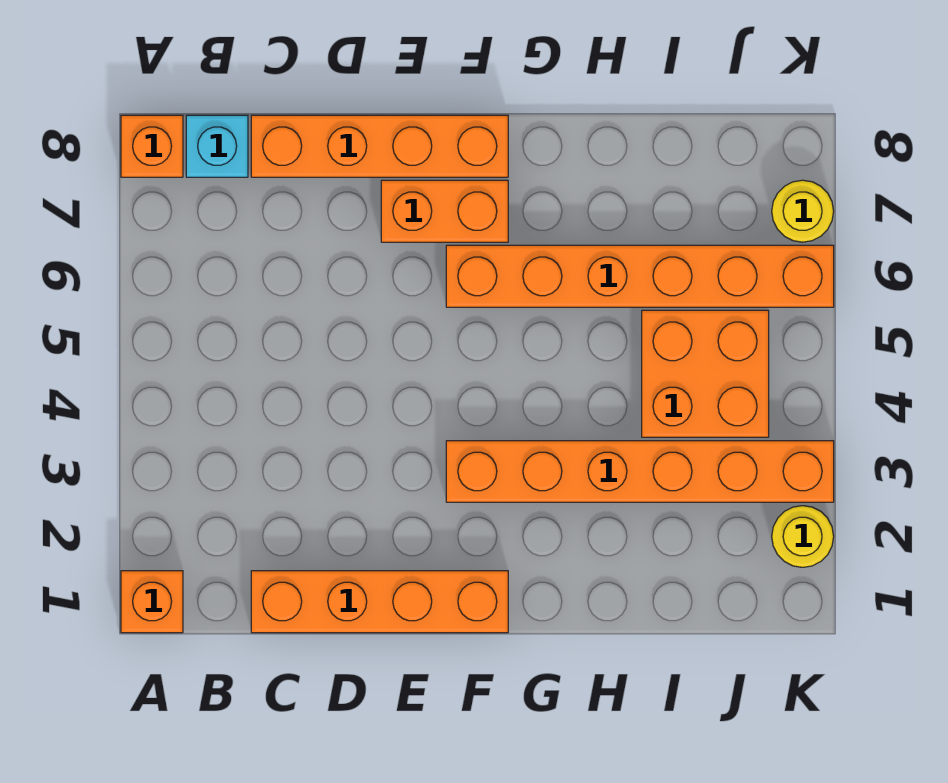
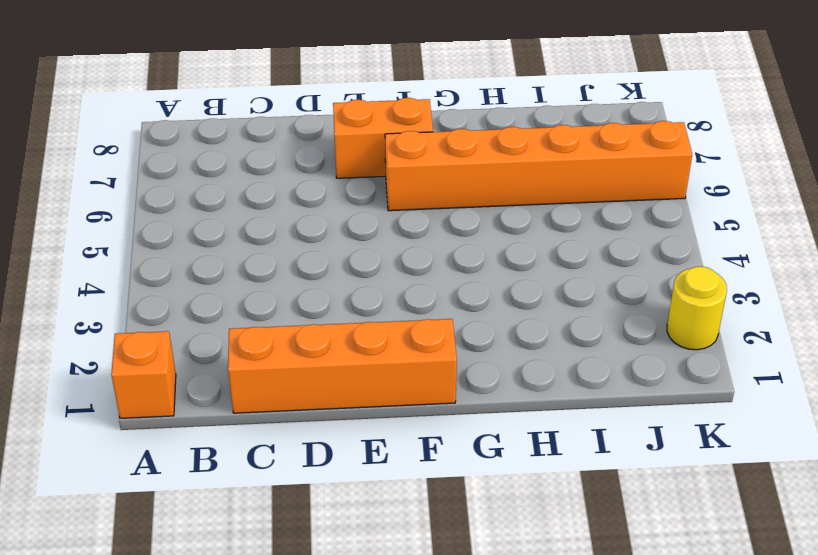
none -> orange brick A8 level 1
none -> cyan brick B8 level 1

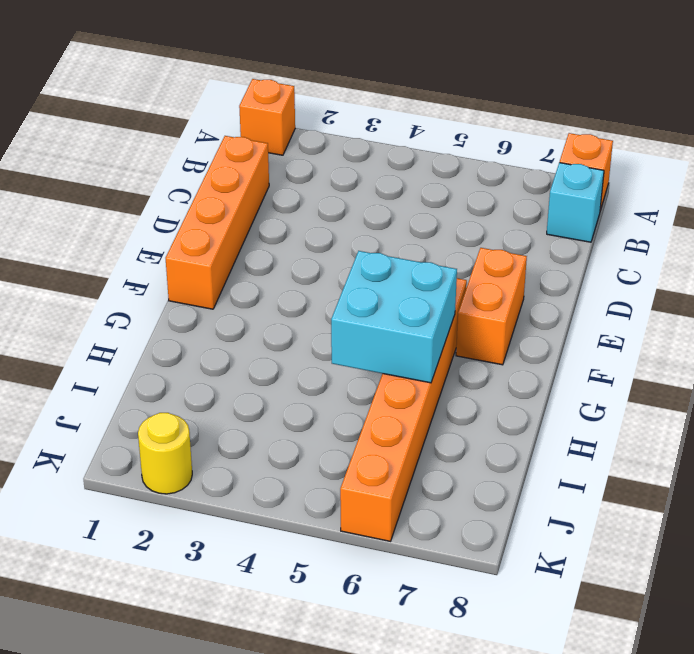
cyan brick G5:H6 level 2 -> none
none -> orange brick C8:F8 level 1
none -> orange brick F3:K3 level 1

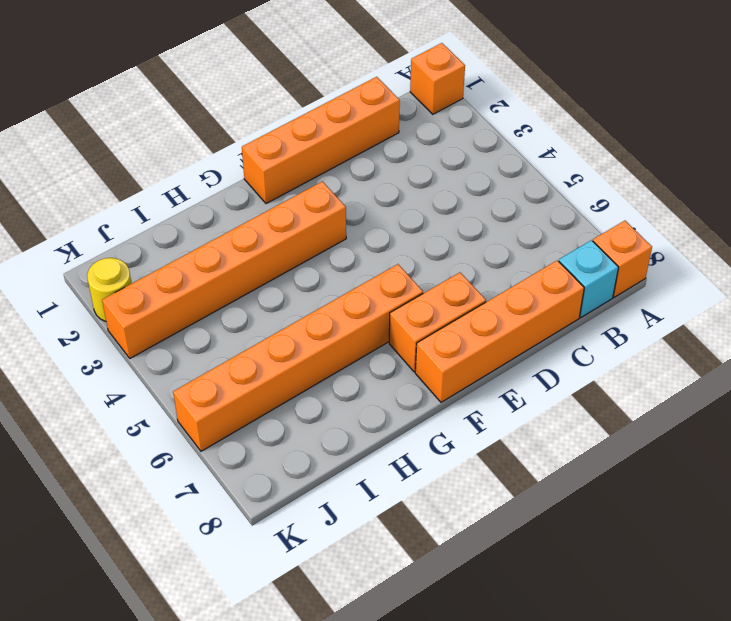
none -> orange brick I4:J5 level 1
none -> yellow round brick K7 level 1

